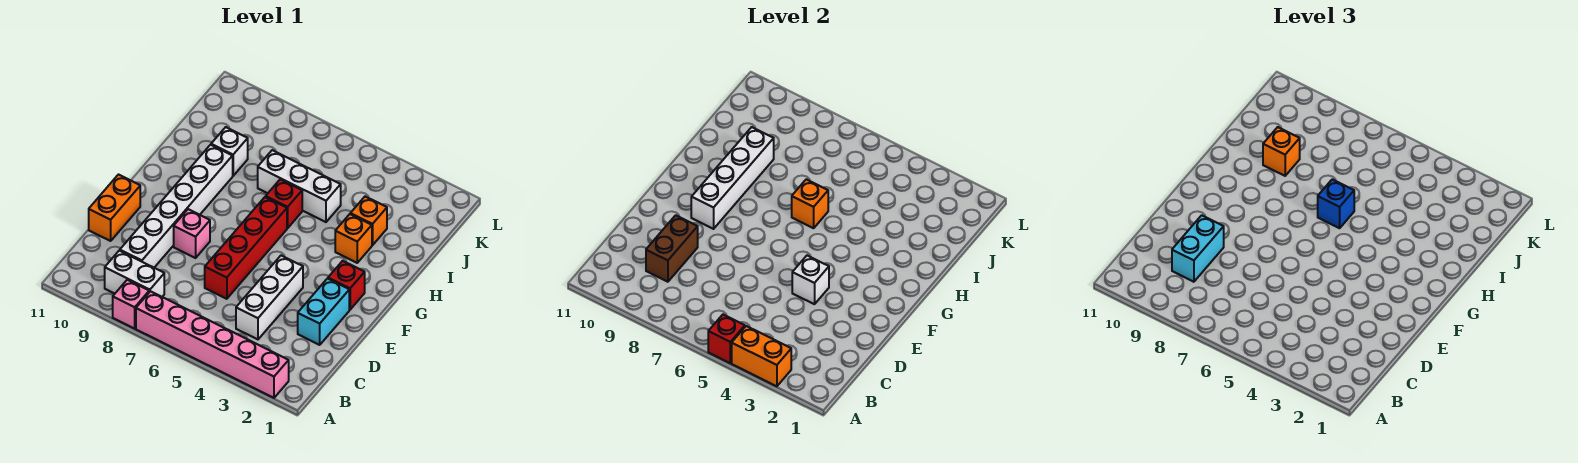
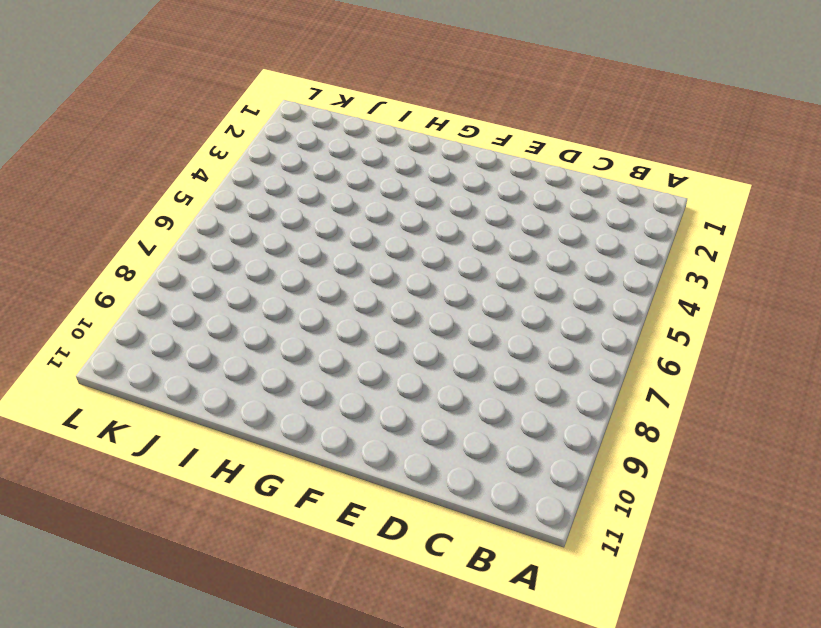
none -> pink brick A2:A7 level 1
none -> pink brick A8 level 1
none -> white brick B8:B9 level 1

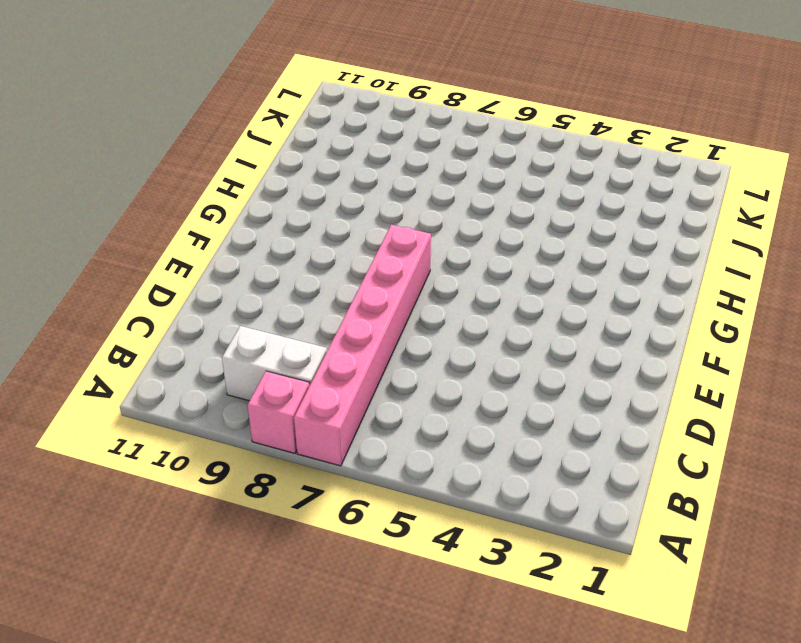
pink brick A7:F7 level 1 -> pink brick A2:A7 level 1
none -> white brick C4:E4 level 1
none -> white brick C9:H9 level 1
none -> cyan brick D2:E2 level 1

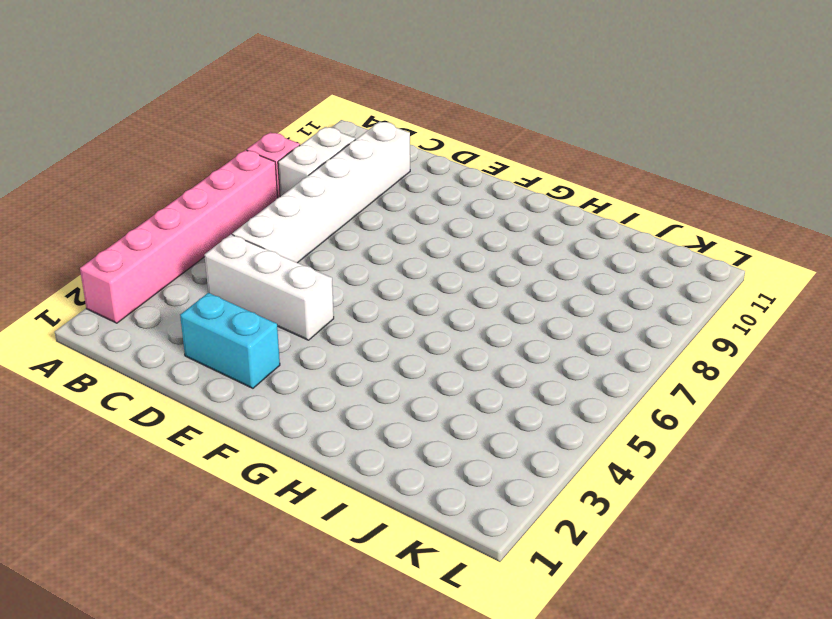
white brick C5:C10 level 1 -> white brick C9:H9 level 1
none -> red brick D6:G6 level 1
none -> orange brick D11:E11 level 1
none -> pink brick E8 level 1

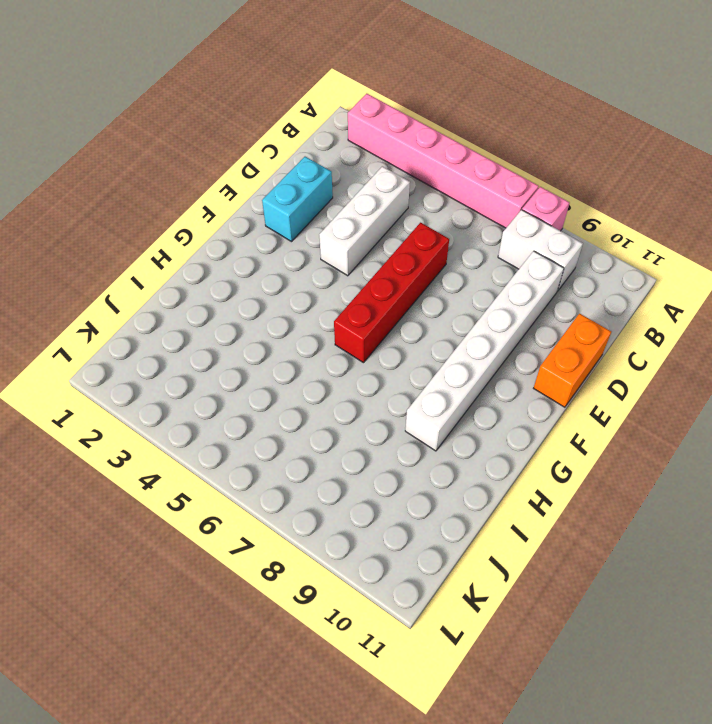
none -> pink brick E8 level 1
none -> red brick F2 level 1
none -> orange brick H3 level 1

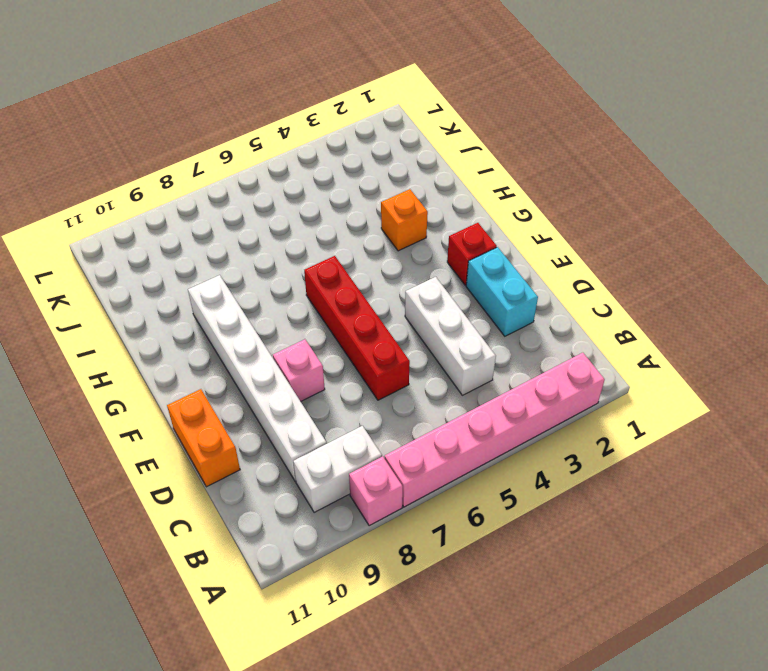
none -> red brick H6 level 1
none -> orange brick I3 level 1
none -> white brick I5:I7 level 1

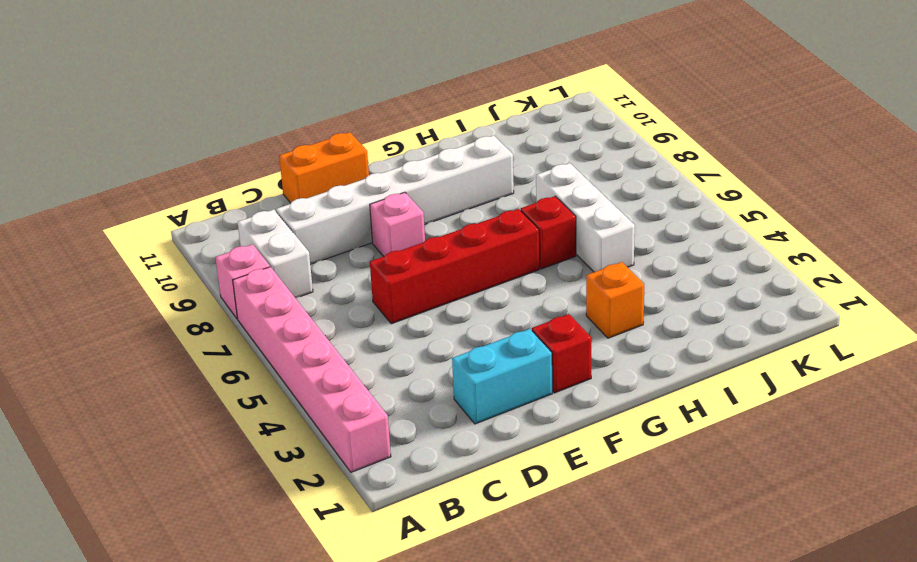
none -> white brick C4:E4 level 1
none -> orange brick I3 level 1
none -> white brick I9 level 1

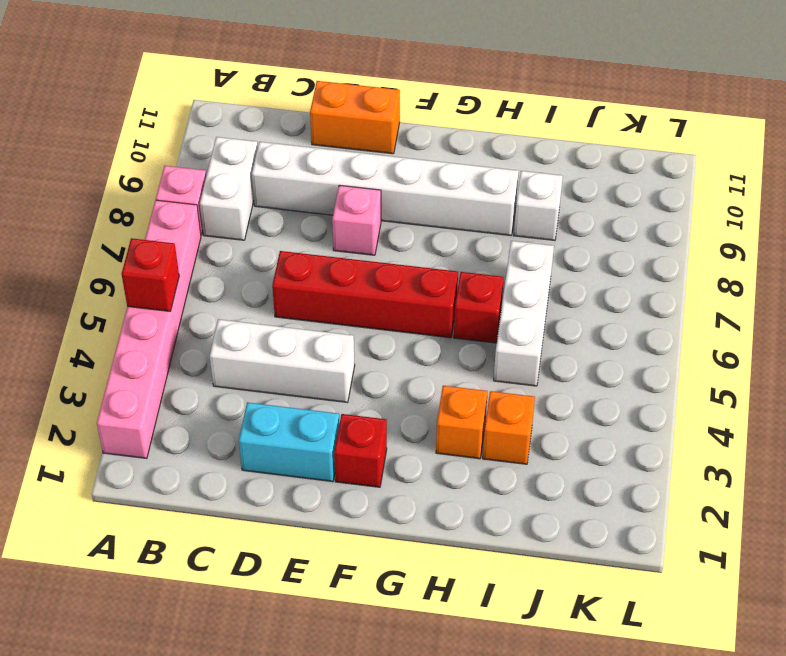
none -> orange brick A3:A4 level 2
none -> brown brick C9:D9 level 2
none -> white brick E4 level 2

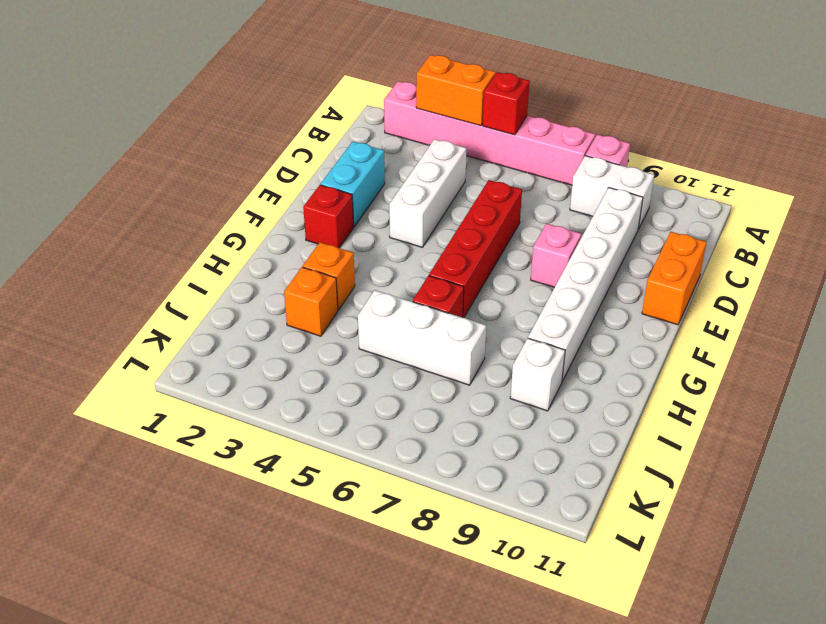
none -> brown brick C9:D9 level 2
none -> white brick E4 level 2
none -> white brick F9:I9 level 2

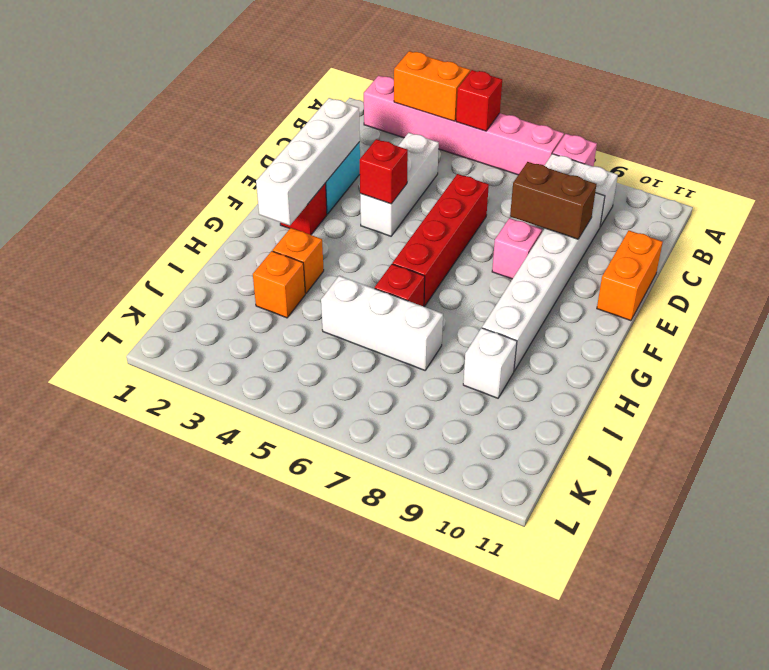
white brick D2:G2 level 2 -> white brick F9:I9 level 2
brown brick D8:D9 level 2 -> brown brick C9:D9 level 2
red brick E4 level 2 -> white brick E4 level 2
none -> orange brick H6 level 2
none -> cyan brick C9:D9 level 3
none -> blue brick H6 level 3

